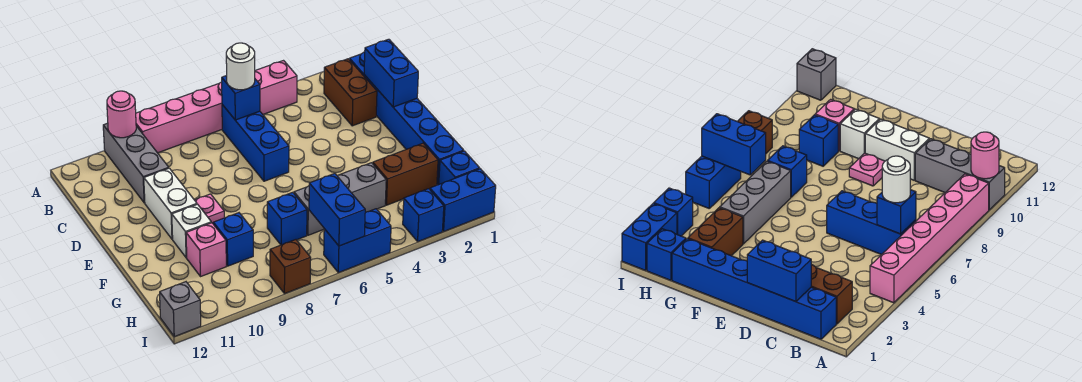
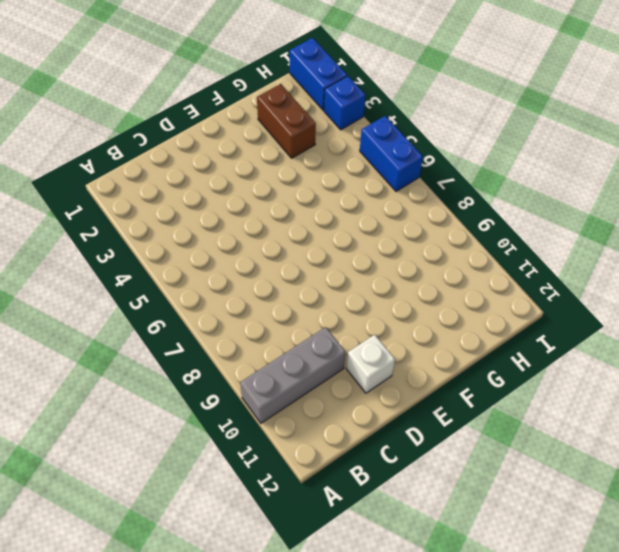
white brick D11 level 1 -> white brick F10 level 1
none -> pink brick A4:A9 level 1
none -> blue brick B1:G1 level 1
none -> brown brick B2:C2 level 1

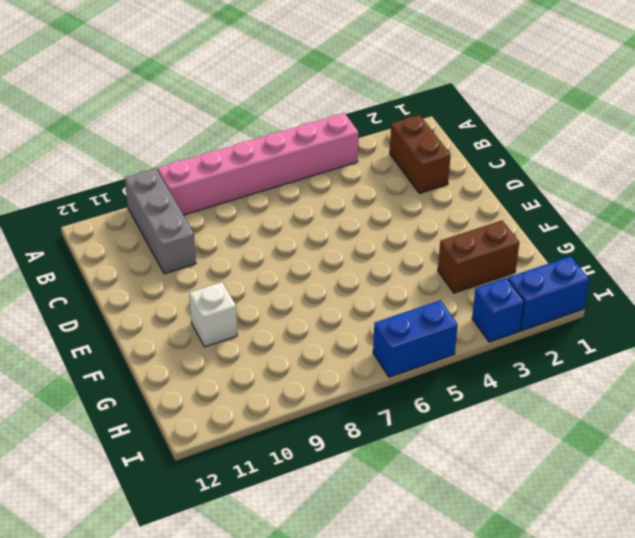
none -> blue brick B1:G1 level 1
none -> blue brick B6:D6 level 1
none -> white brick D10:E10 level 1

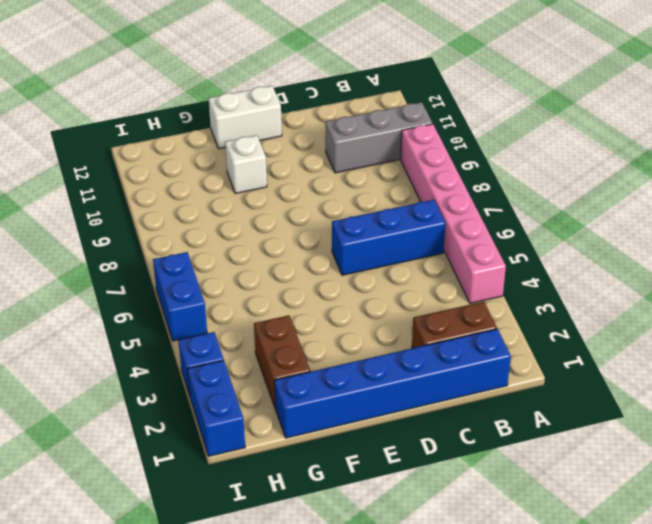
white brick E12:F12 level 1 -> white brick D10:E10 level 1
none -> pink plate E9 level 1
none -> grey brick G4:G6 level 1
none -> blue brick G7 level 1

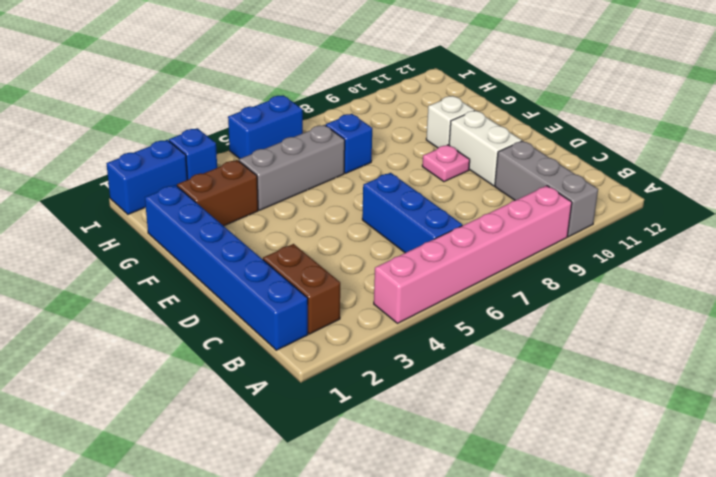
none -> blue brick G9 level 1
none -> pink brick G10 level 1
none -> blue brick H1 level 1

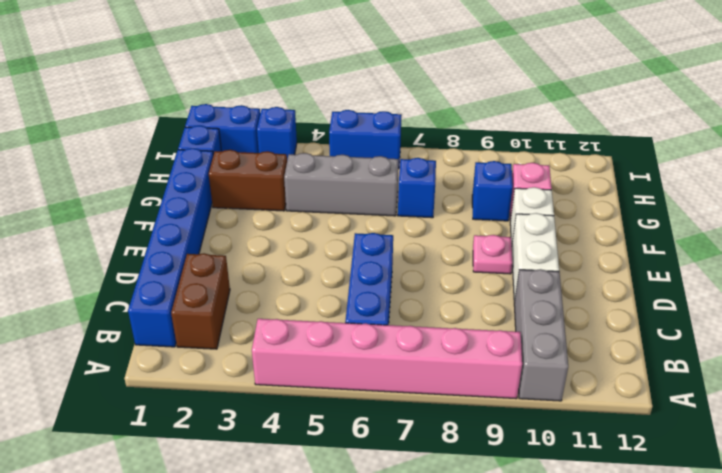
none -> brown brick I8 level 1
none -> grey brick I12 level 1
none -> pink round brick A10 level 2

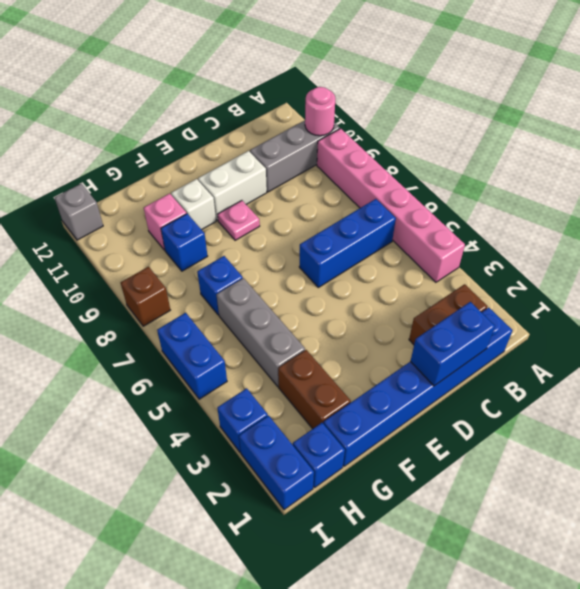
none -> blue brick B6 level 2
none -> blue brick H6:I6 level 2
none -> white round brick B6 level 3

